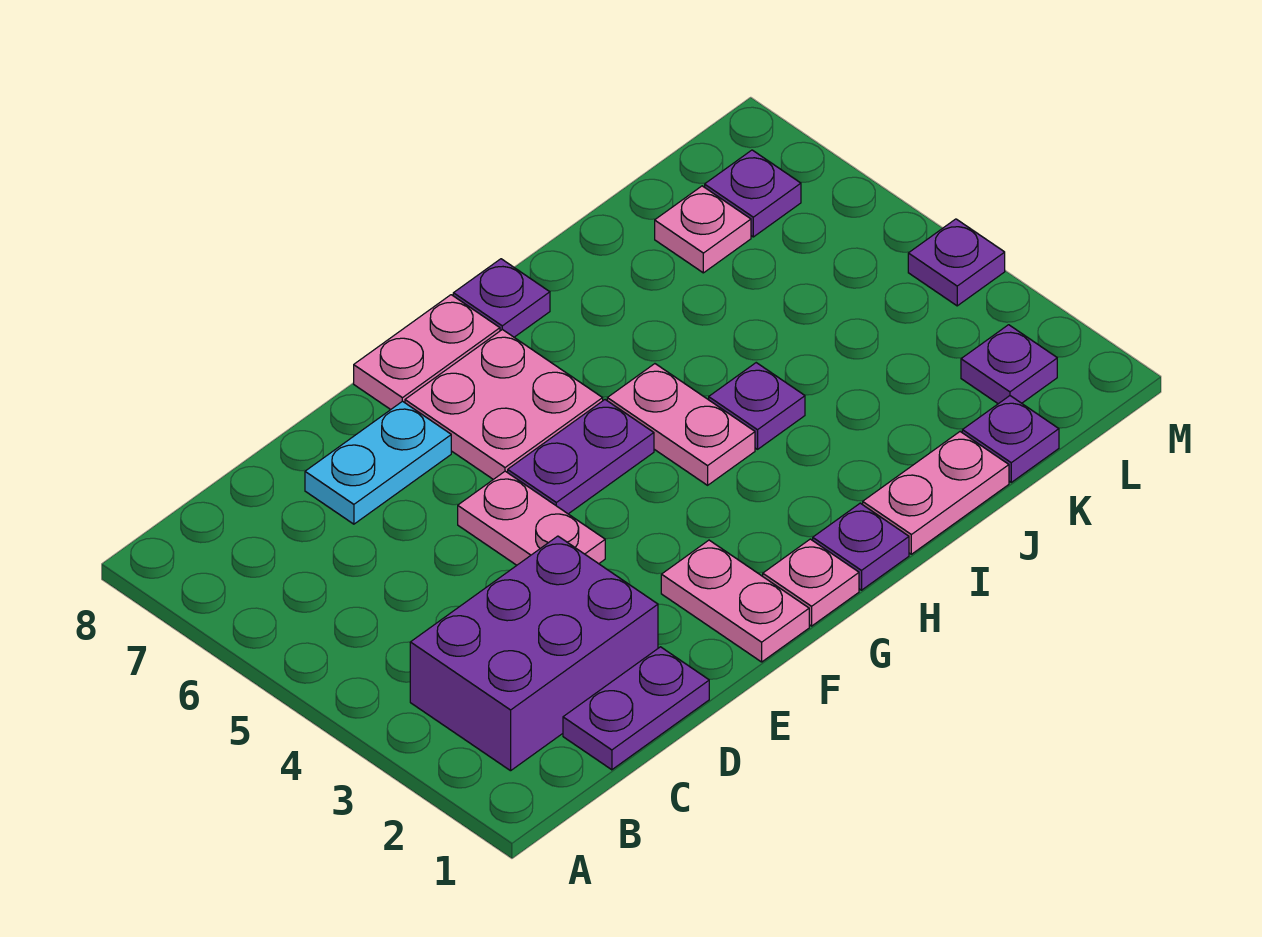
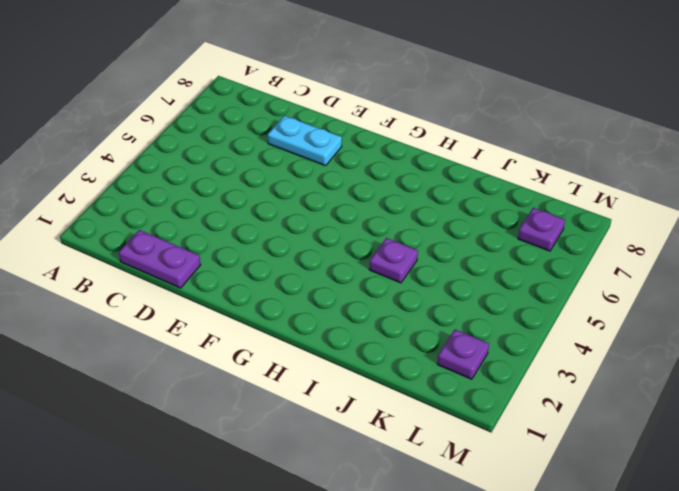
none -> purple brick B2:D3 level 1
none -> pink plate E4:E5 level 1
none -> pink plate F1:F2 level 1

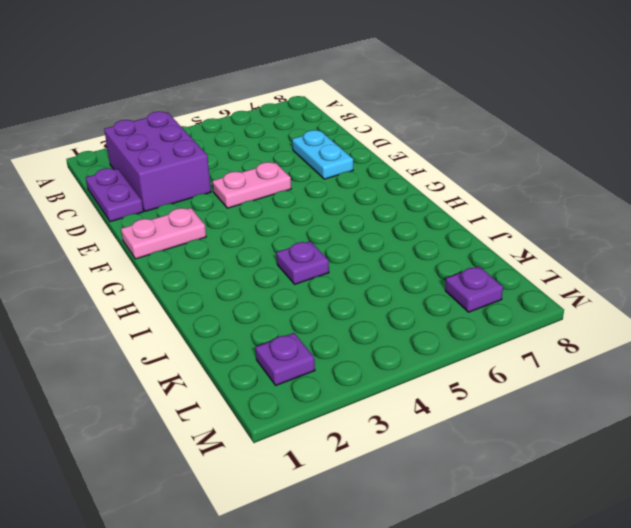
none -> purple plate F5:G5 level 1
none -> pink plate F6:G7 level 1
none -> pink plate F8:G8 level 1

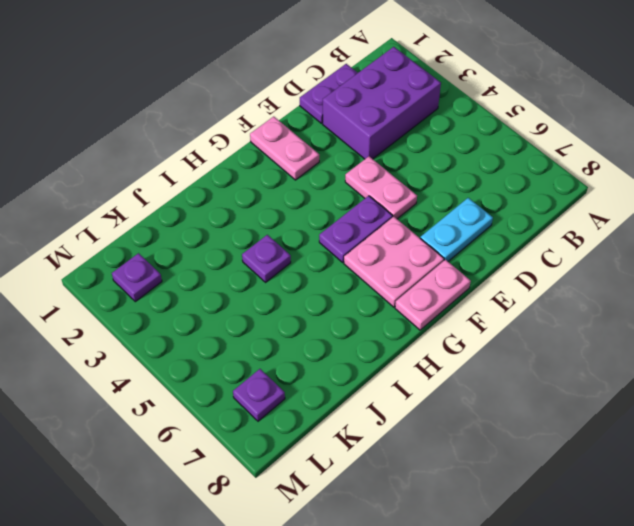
none -> pink plate G1 level 1
none -> purple plate H1 level 1
none -> pink plate H4:H5 level 1

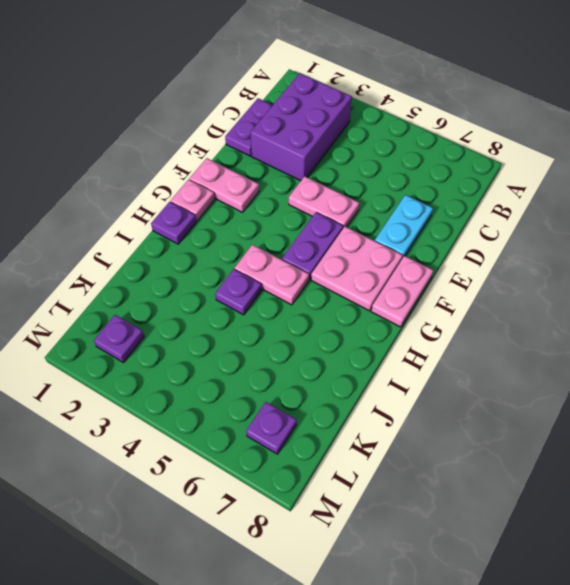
none -> purple plate H8 level 1
none -> pink plate I1:J1 level 1
none -> purple plate K1 level 1

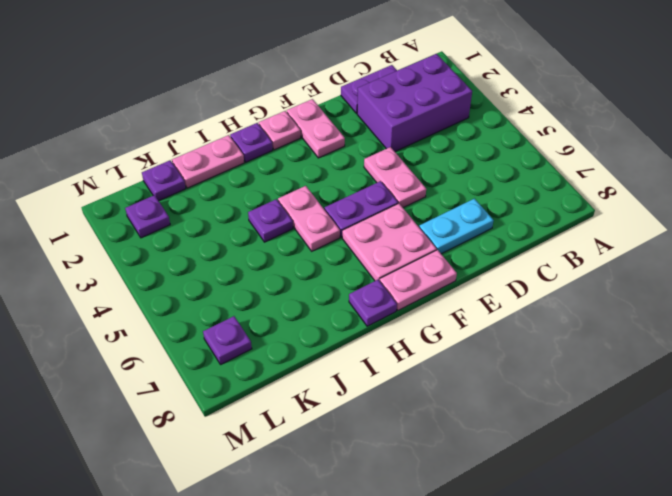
none -> pink plate K7 level 1
none -> purple plate M4 level 1

